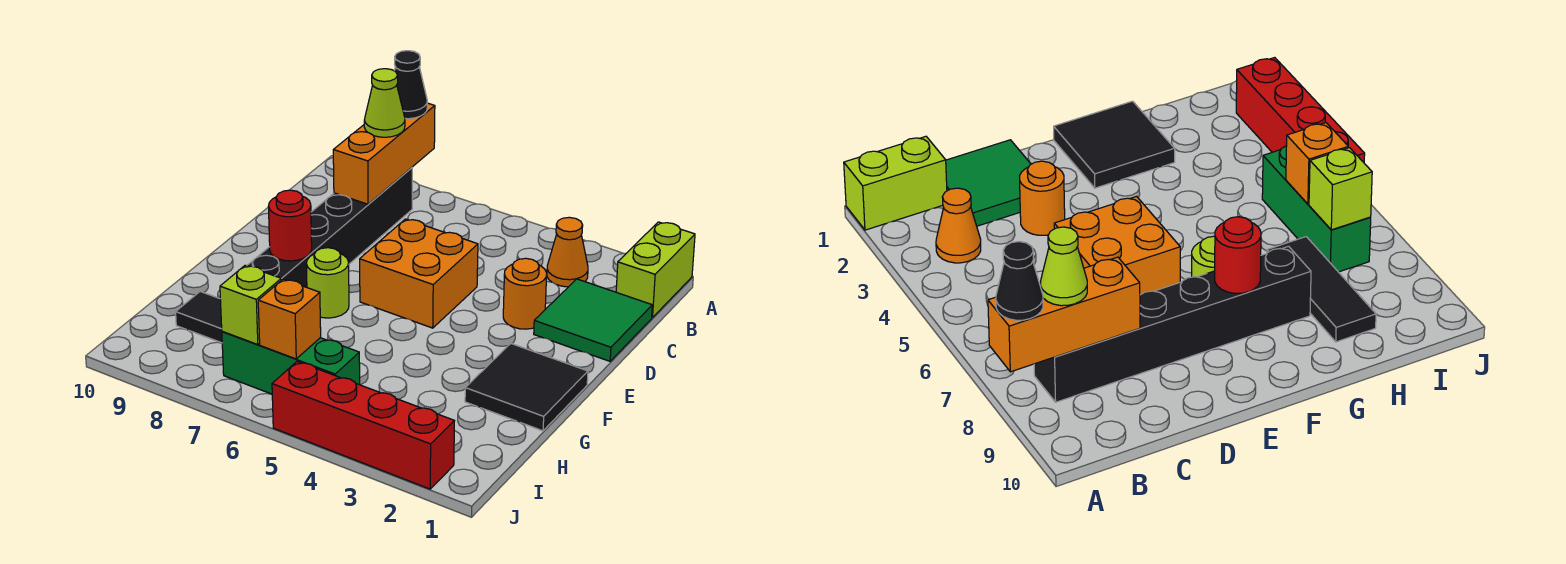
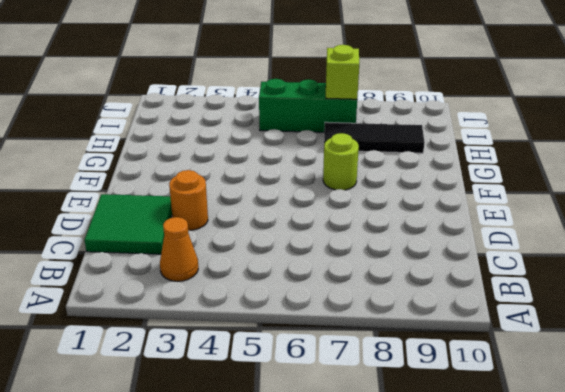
none -> lime brick A1:B1 level 1
none -> black brick B8:G8 level 1
none -> orange brick D5:E6 level 1

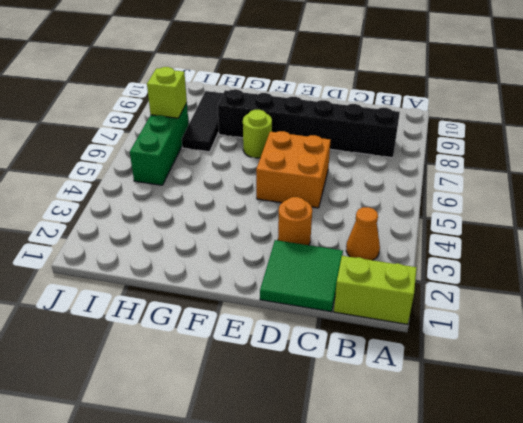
none -> black tile F1:G2 level 1
none -> red brick J2:J5 level 1
none -> orange brick A8:C8 level 2

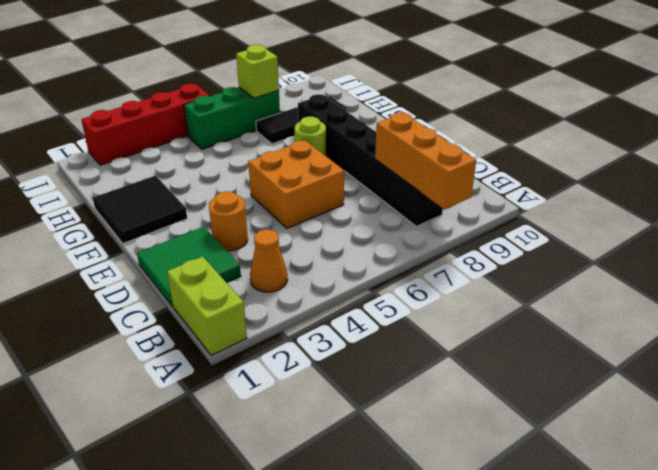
none -> red round brick F8 level 2
none -> orange brick I6 level 2
none -> black cone A8 level 3

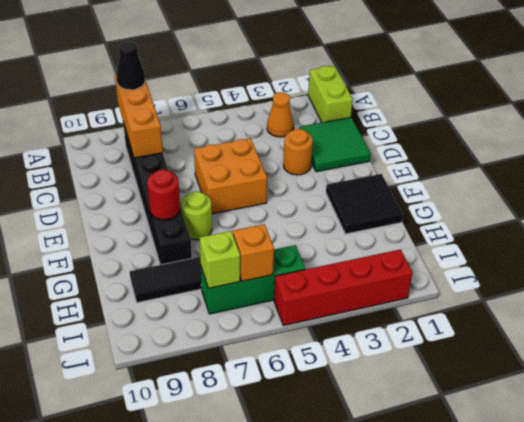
none -> lime cone B8 level 3

